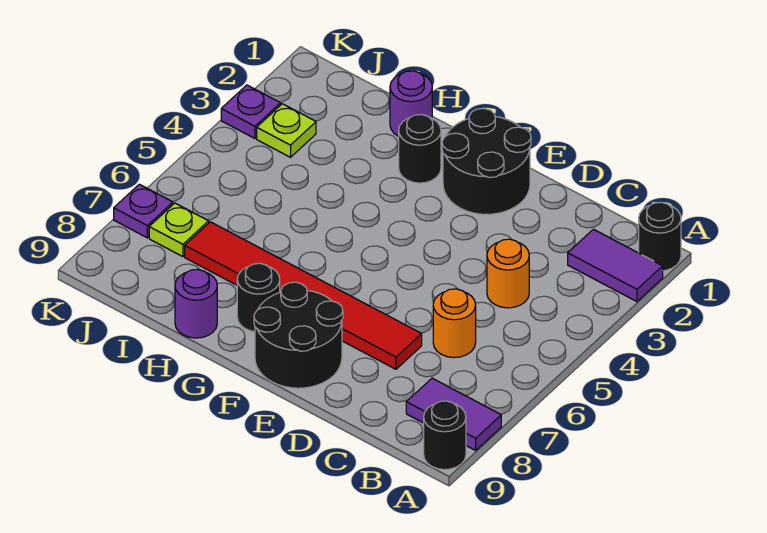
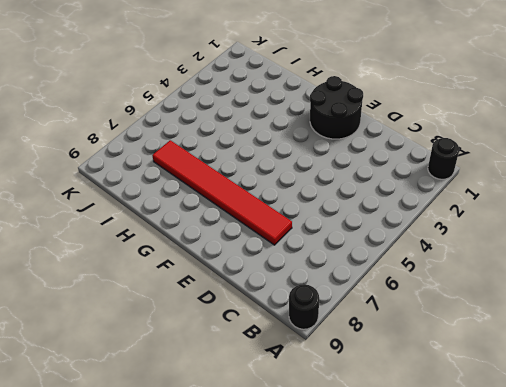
none -> purple tile A2:B2 level 1
none -> purple tile A8:B8 level 1
none -> orange round brick C4 level 1

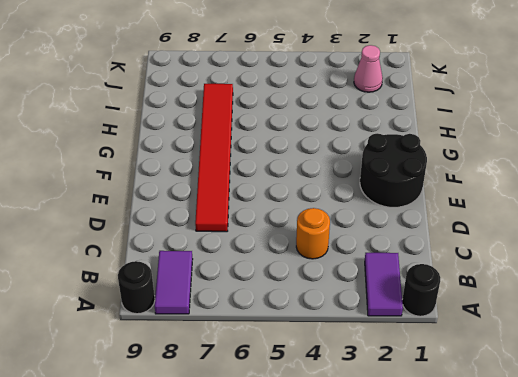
pink cone J2 level 1 -> none
none -> orange round brick C6 level 1
none -> black round brick E8:F9 level 1
none -> black round brick G2 level 1

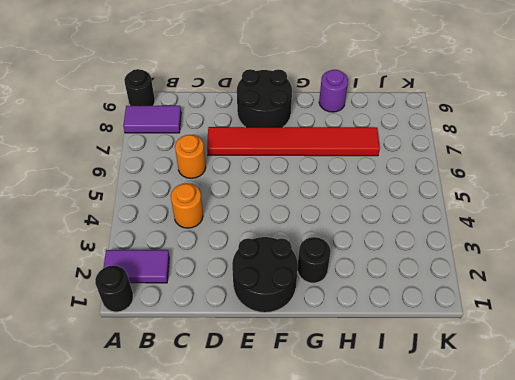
none -> black round brick G8 level 1
none -> purple round brick H1 level 1
none -> lime plate J3 level 1

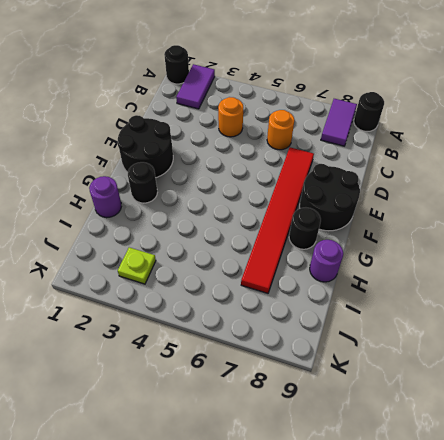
none -> lime plate J7 level 1
none -> purple plate K3 level 1
none -> purple plate K7 level 1

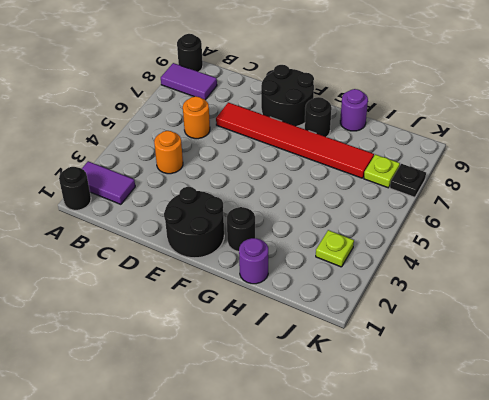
black plate K7 level 1 -> purple plate K7 level 1
none -> purple plate K3 level 1

